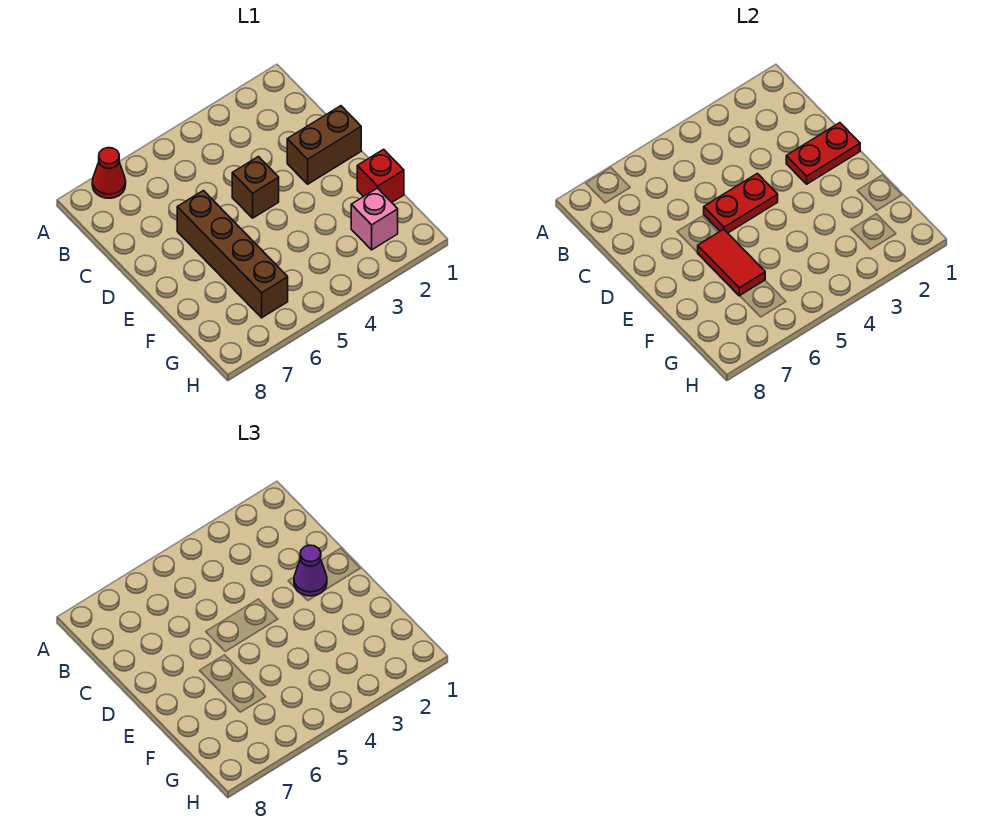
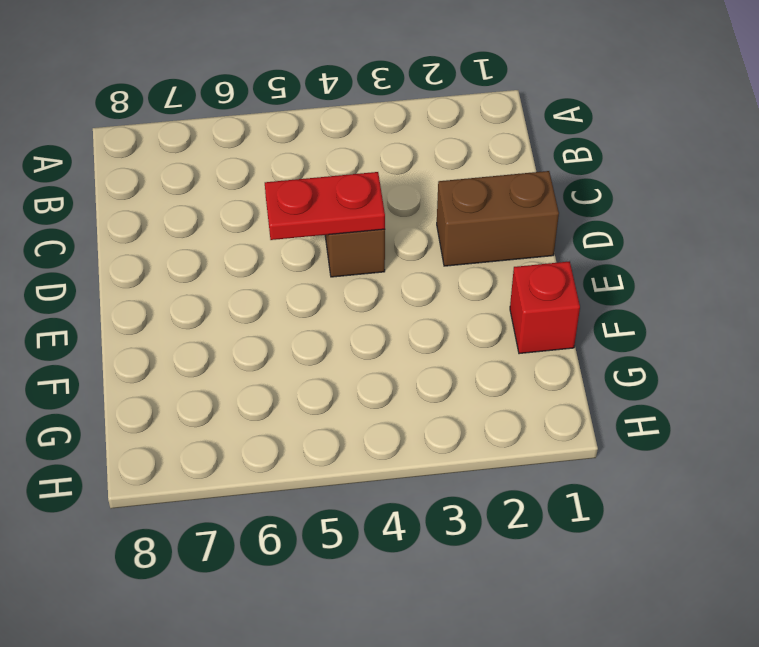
none -> red cone A7 level 1
none -> brown brick D6:G6 level 1

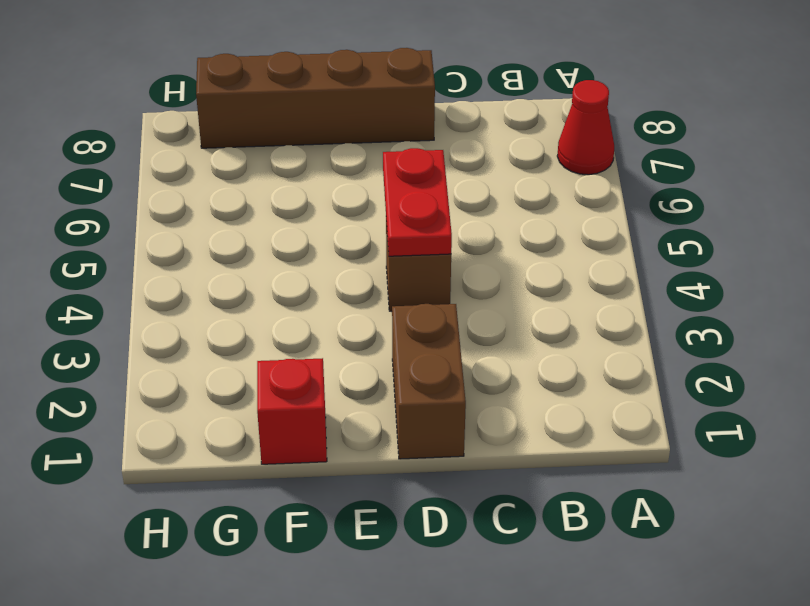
brown brick D8:G8 level 1 -> brown brick D6:G6 level 1
none -> pink brick G2 level 1
none -> red plate D1:D2 level 2

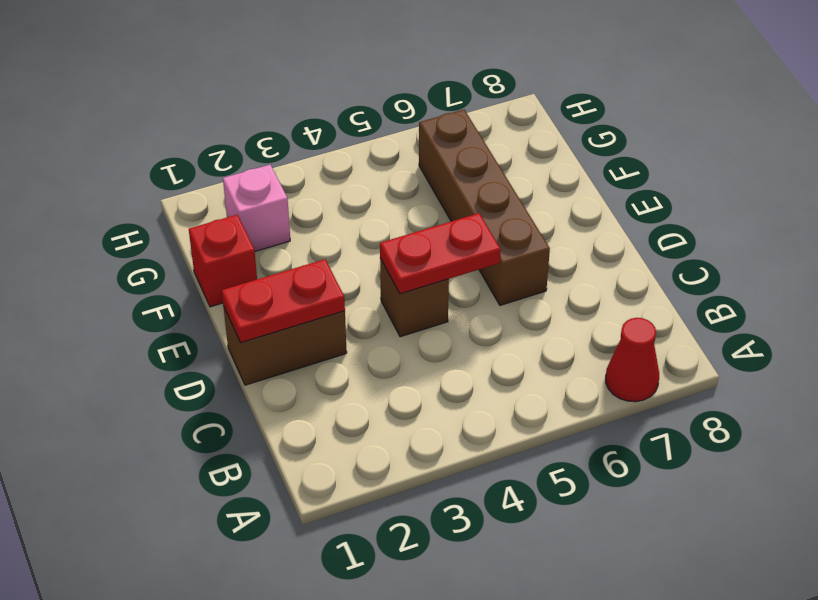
none -> red tile E6:F6 level 2
none -> purple cone D2 level 3

